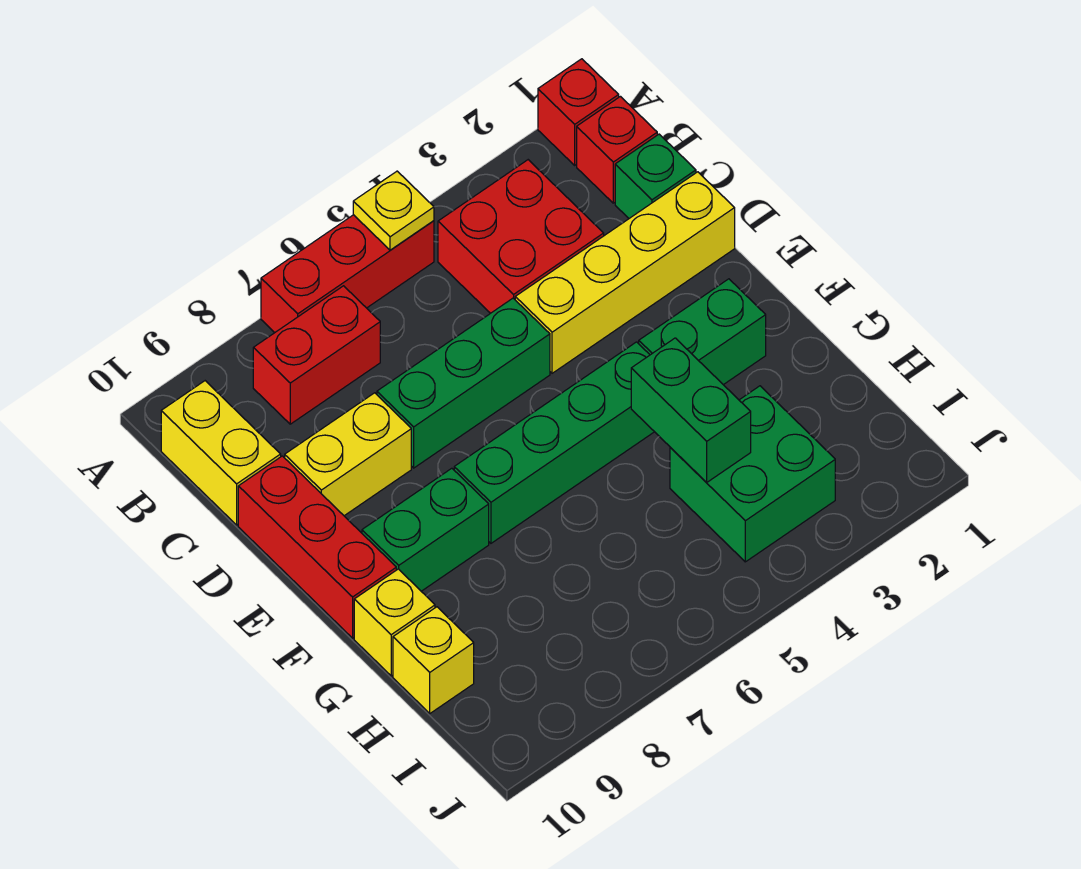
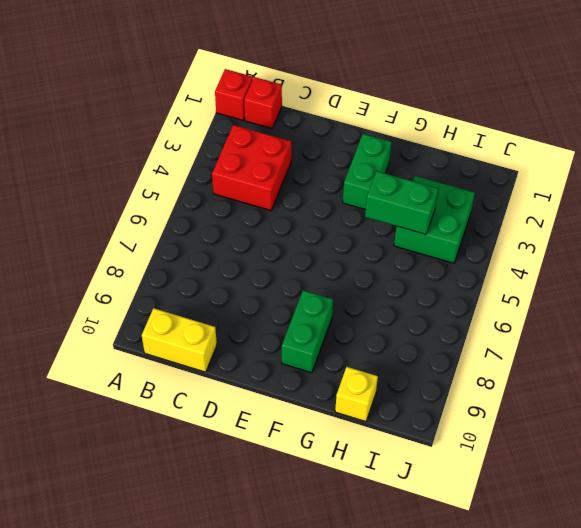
none -> red brick A5:A7 level 1
none -> red brick B7:B8 level 1
none -> green brick C1 level 1

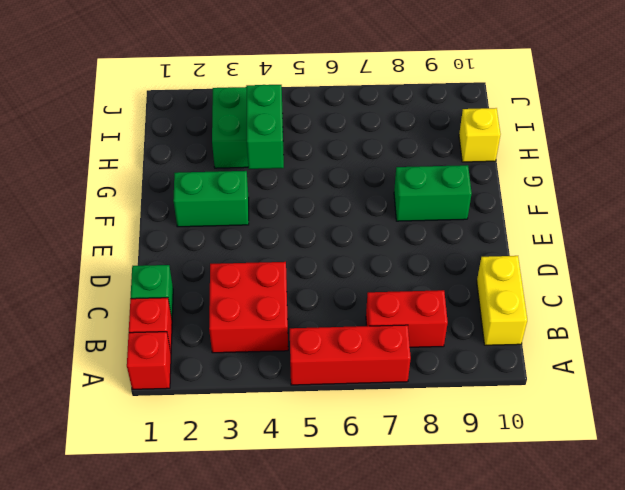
none -> yellow brick D1:D4 level 1
none -> green brick D5:D7 level 1
none -> yellow brick D8:D9 level 1

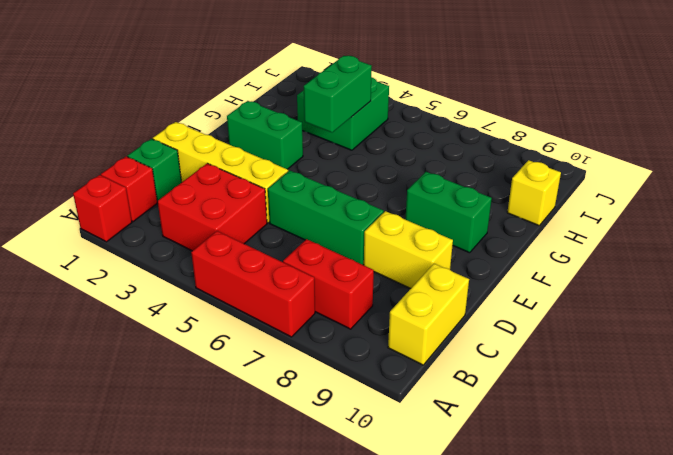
none -> red brick D10:F10 level 1
none -> green brick F4:F7 level 1
none -> yellow brick G10 level 1

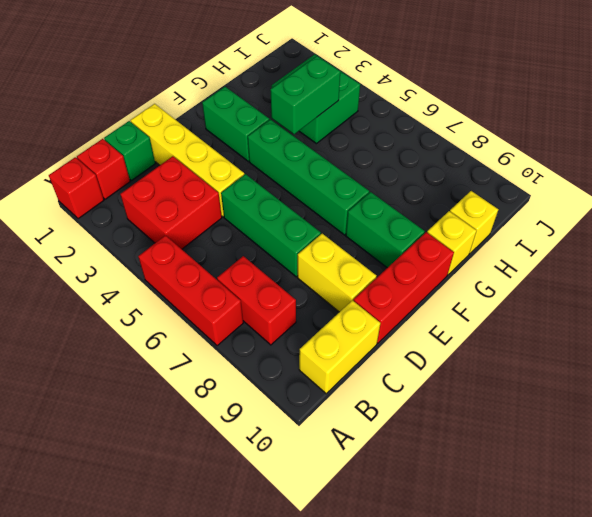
none -> yellow plate A5 level 2

